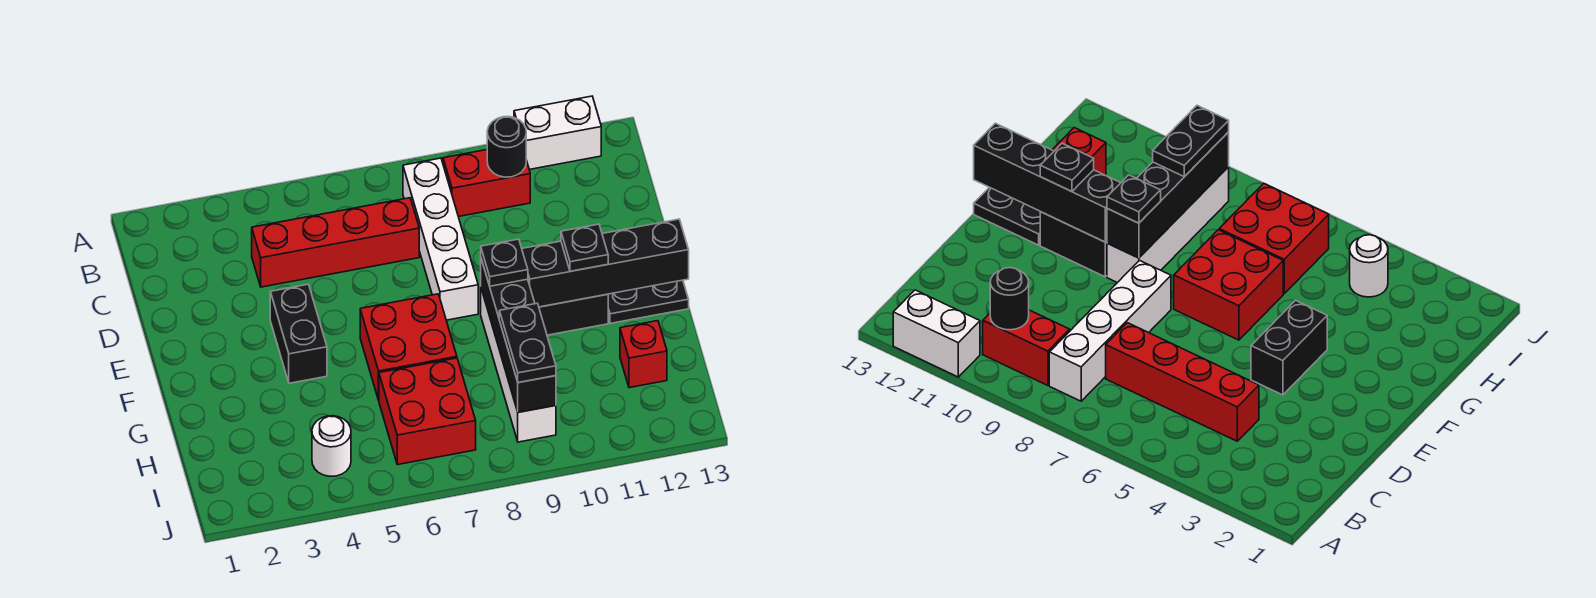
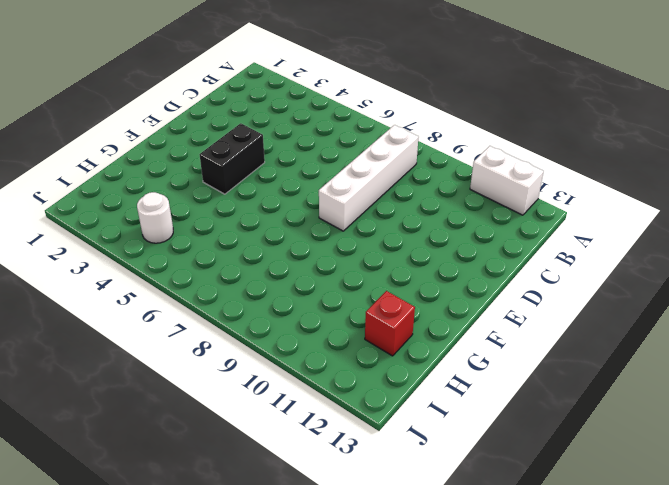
none -> red brick B9:B10 level 1
none -> red brick C4:C7 level 1
none -> red brick F6:G7 level 1

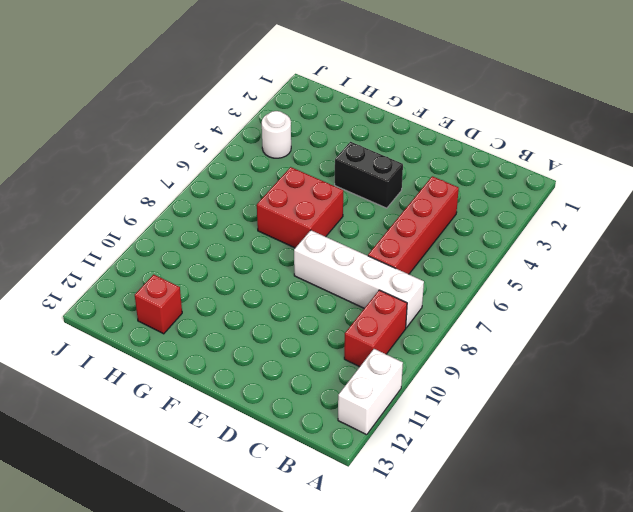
none -> white brick F9:I9 level 1
none -> black brick F10:F11 level 1
none -> black plate F12:F13 level 1

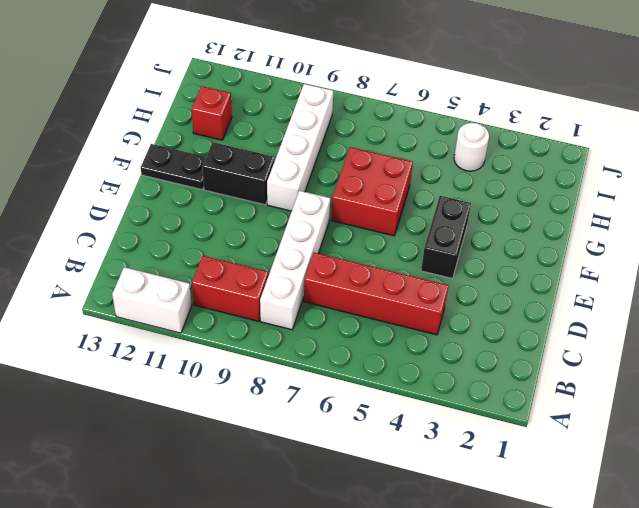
none -> red brick H6:I7 level 1
none -> black round brick B10 level 2
none -> black brick F9:I9 level 2

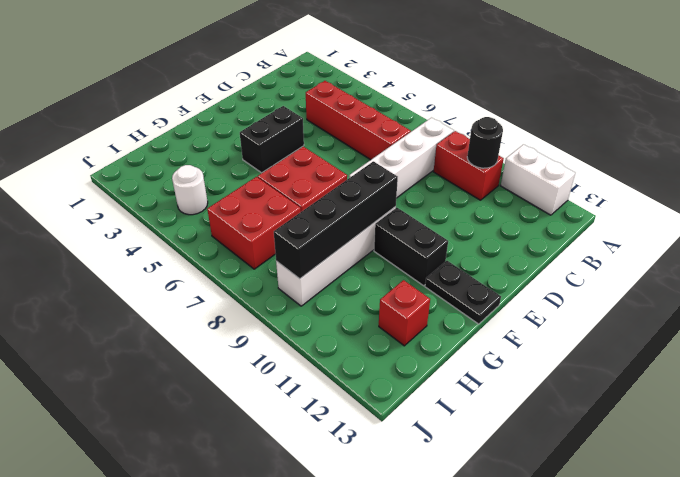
none -> black brick F10:F13 level 2
none -> black plate F9 level 3
none -> black plate F11 level 3

